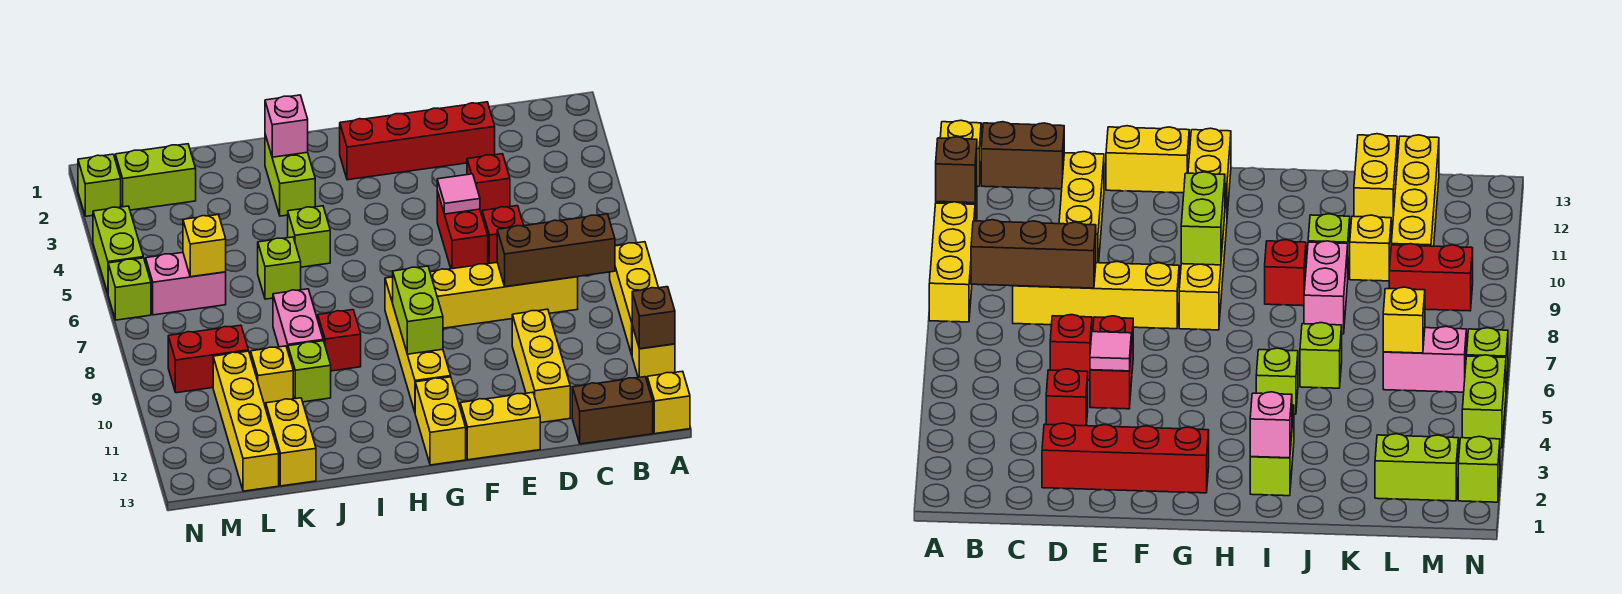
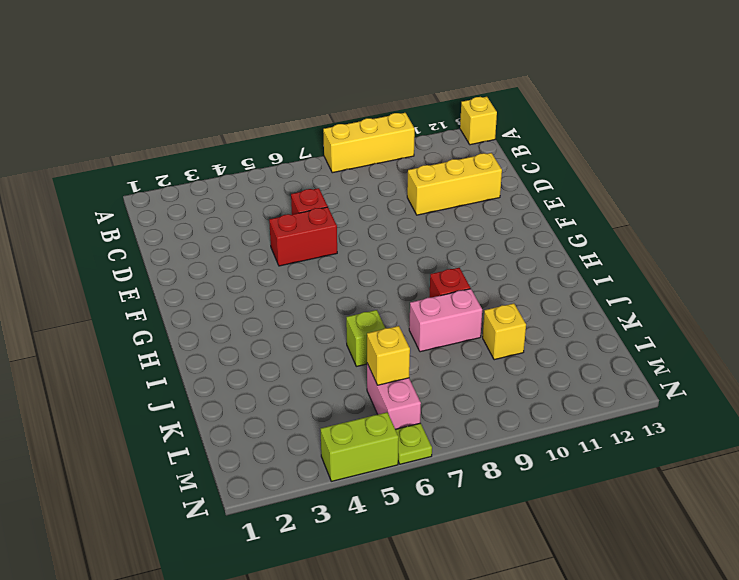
lime plate N6 level 1 -> lime brick N6 level 1
none -> yellow brick A11 level 1
none -> brown brick B13:C13 level 1
none -> yellow brick C8:F8 level 1
none -> red brick D2:G2 level 1

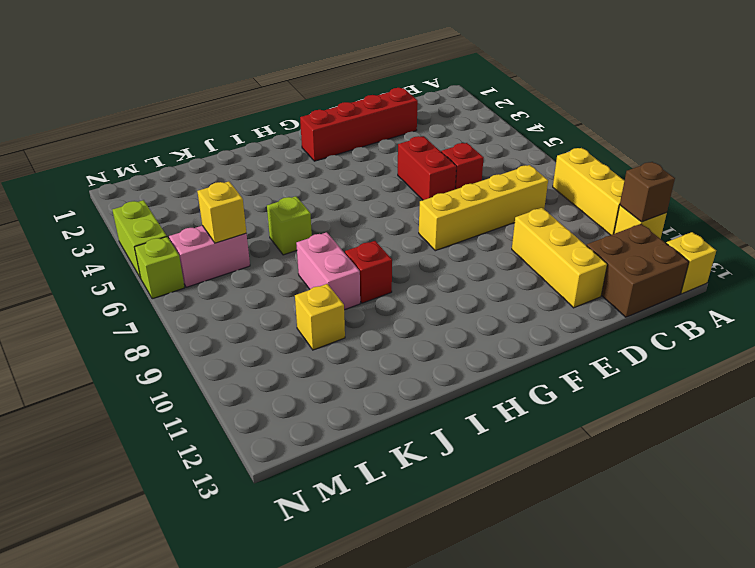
brown brick B12:C13 level 1 -> brown brick B13:C13 level 1
none -> red brick D4 level 1
none -> yellow brick E13:F13 level 1
none -> yellow brick G8:G11 level 1
none -> yellow brick G12:G13 level 1

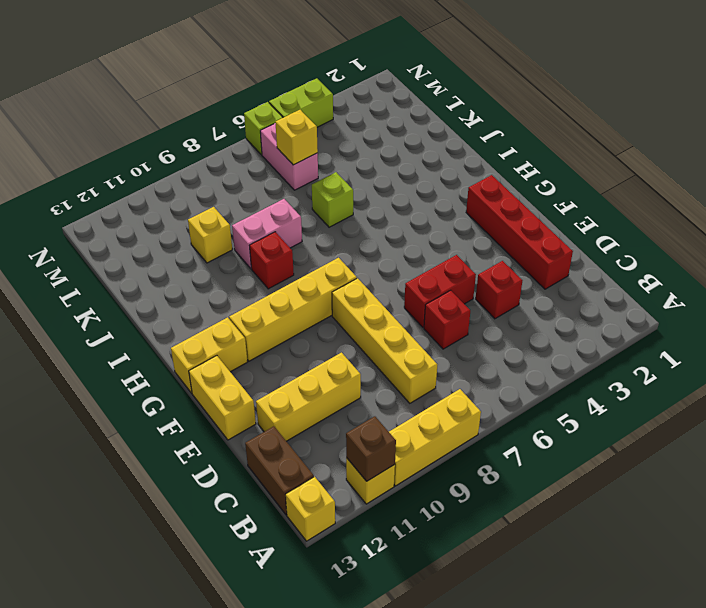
none -> lime brick I2:I3 level 1
none -> lime brick I5 level 1
none -> lime brick J10 level 1
none -> yellow brick K12:K13 level 1

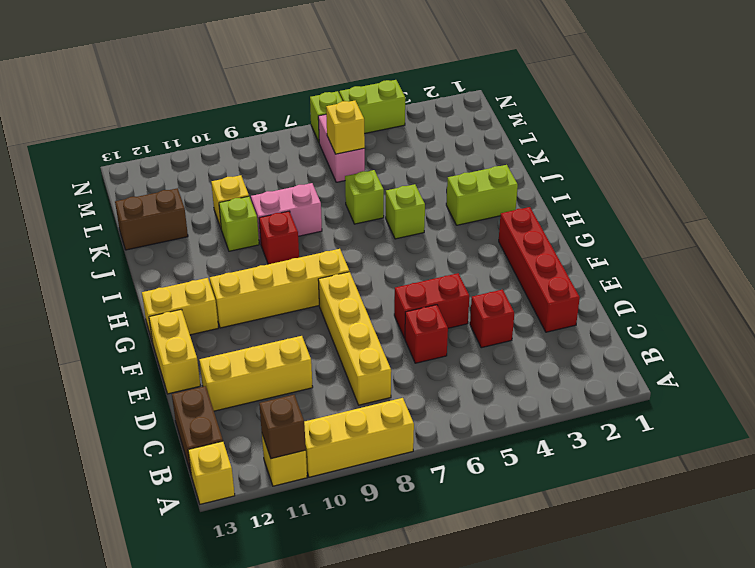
brown brick K12:K13 level 1 -> yellow brick K12:K13 level 1
none -> lime brick L2:M2 level 1
none -> red brick L9:M9 level 1
none -> yellow brick L10:L13 level 1
none -> lime brick N2 level 1

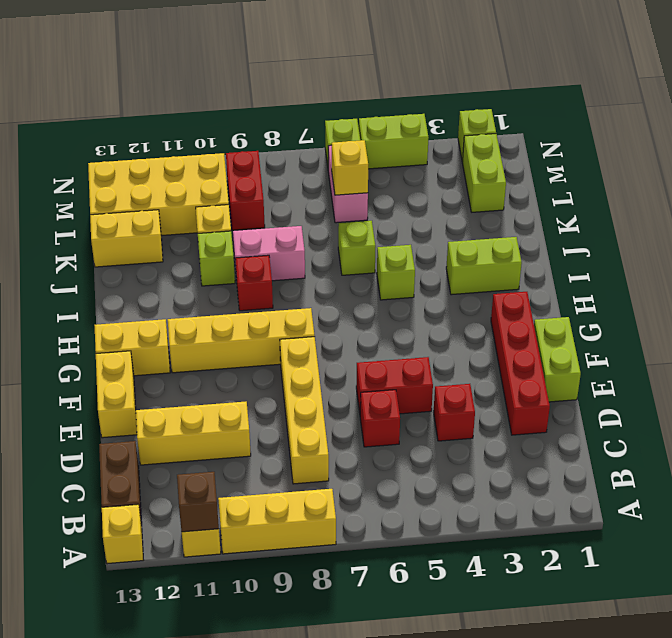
lime brick E1:F1 level 1 -> lime brick G9:G10 level 2
yellow brick L10:M13 level 1 -> yellow brick L10:L13 level 1
none -> brown brick B8:D8 level 2
none -> pink tile E5 level 2
none -> pink brick I2 level 2

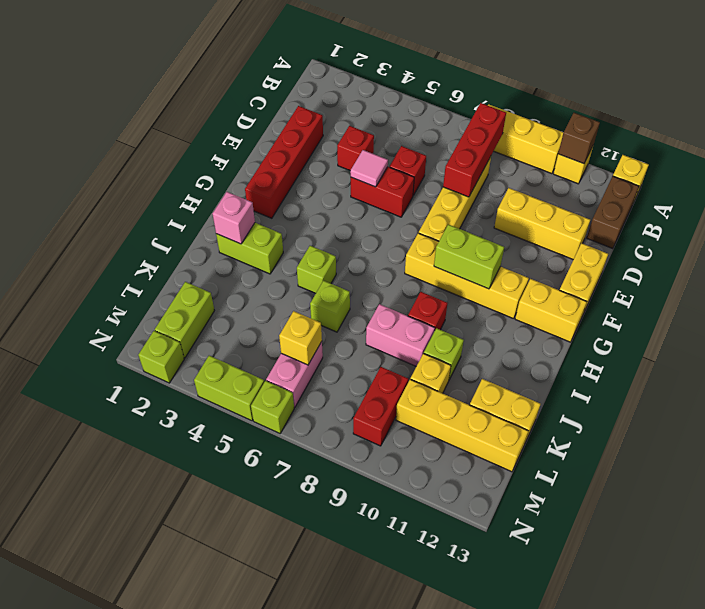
red brick B8:D8 level 2 -> brown brick B8:D8 level 2

